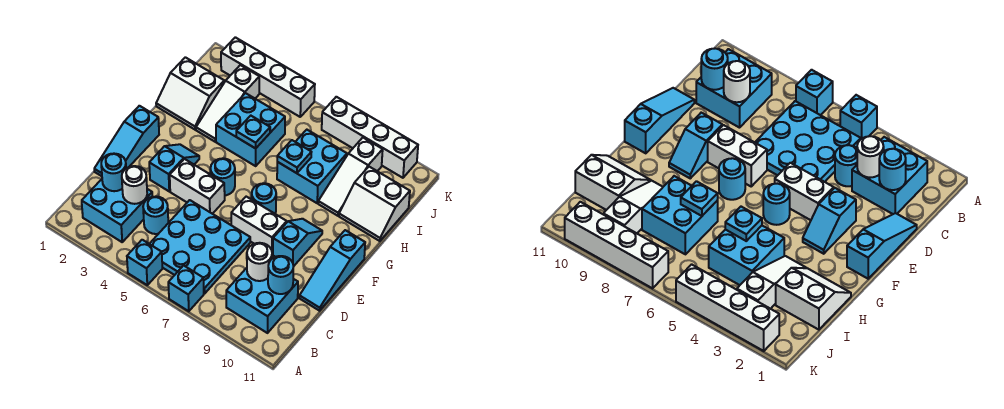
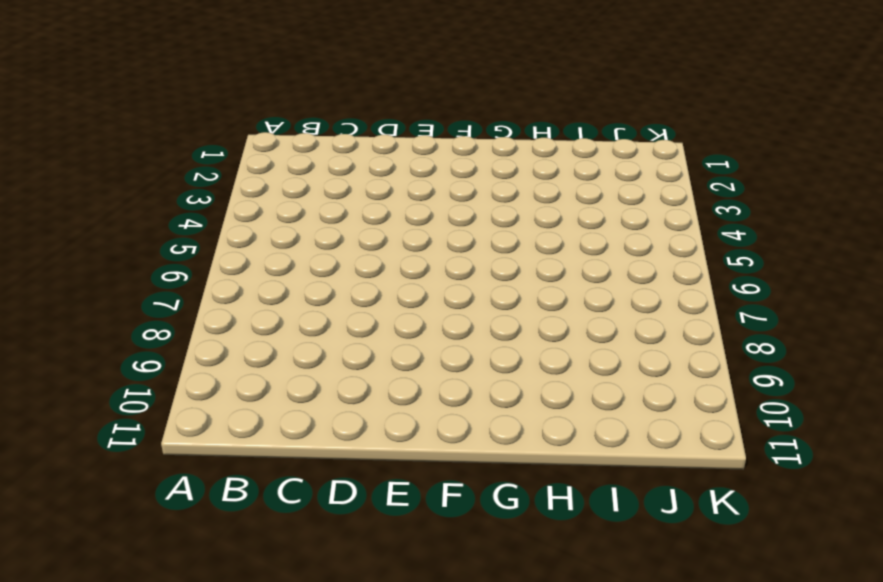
none -> cyan brick A5 level 1
none -> cyan brick A7 level 1
none -> cyan brick B2:C3 level 1

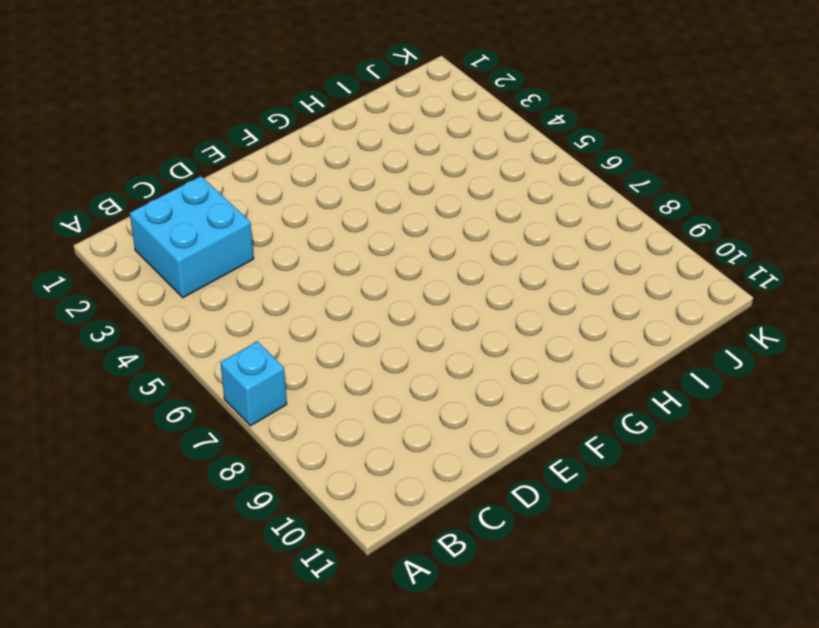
none -> cyan brick A5 level 1
none -> cyan plate B5:D7 level 1
none -> cyan brick B9:C10 level 1

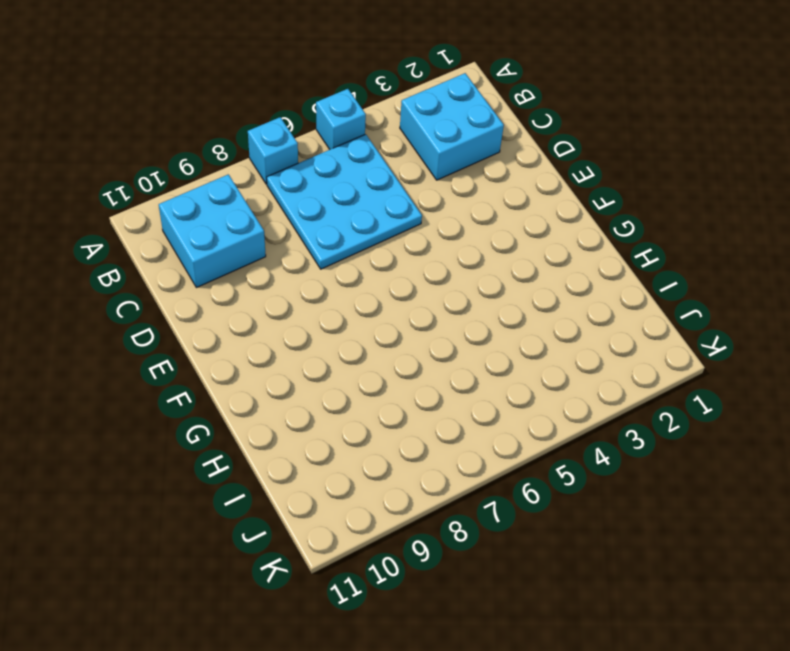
none -> cyan round brick C4 level 1
none -> cyan slope D1:F1 level 1 top F
none -> cyan slope D11:F11 level 1 top F

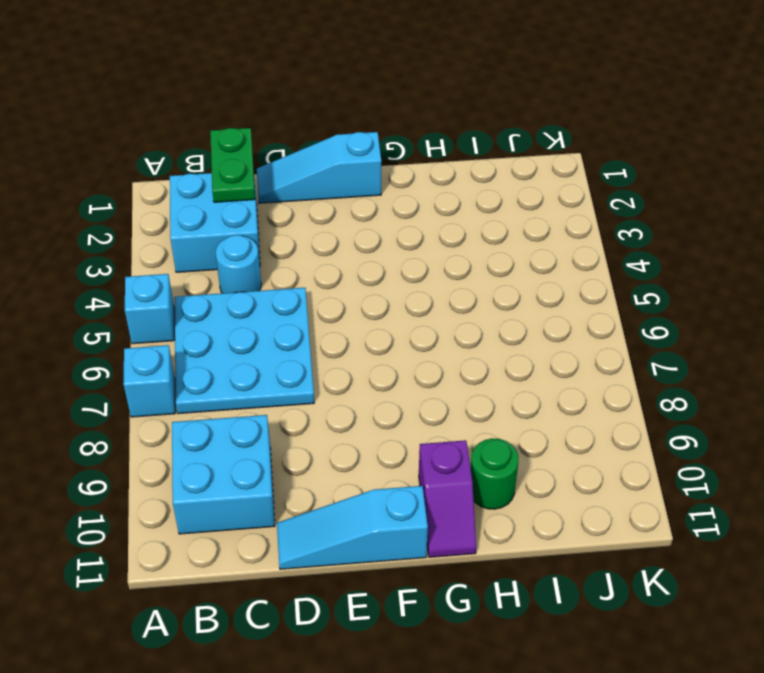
green plate C1:C2 level 2 -> cyan round brick C2 level 2
purple slope G10:G11 level 1 top 10 -> none
green round brick H10 level 1 -> white slope H10:I11 level 1 top I
none -> cyan slope E3:F3 level 1 top E
none -> white brick E4:E5 level 1
none -> white brick E7:E8 level 1

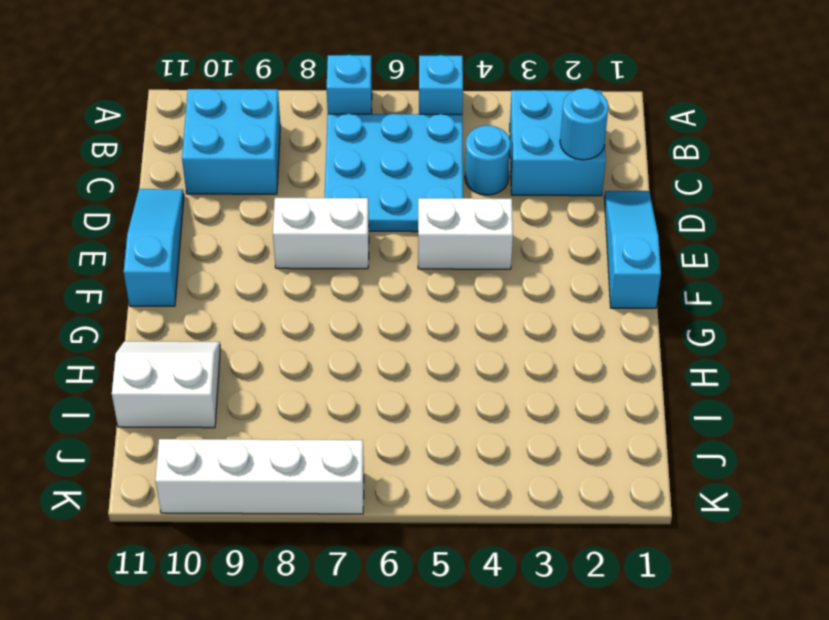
none -> cyan slope E3:F3 level 1 top E
none -> cyan slope E9:F9 level 1 top E
none -> cyan round brick F5 level 1

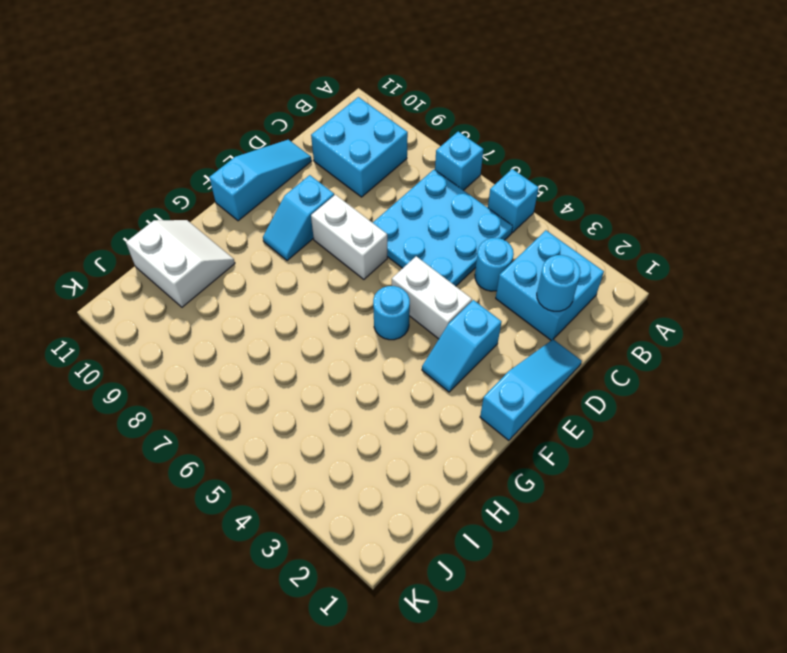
none -> cyan round brick F7 level 1
none -> white slope H1:I2 level 1 top I
none -> white slope H3:J3 level 1 top J

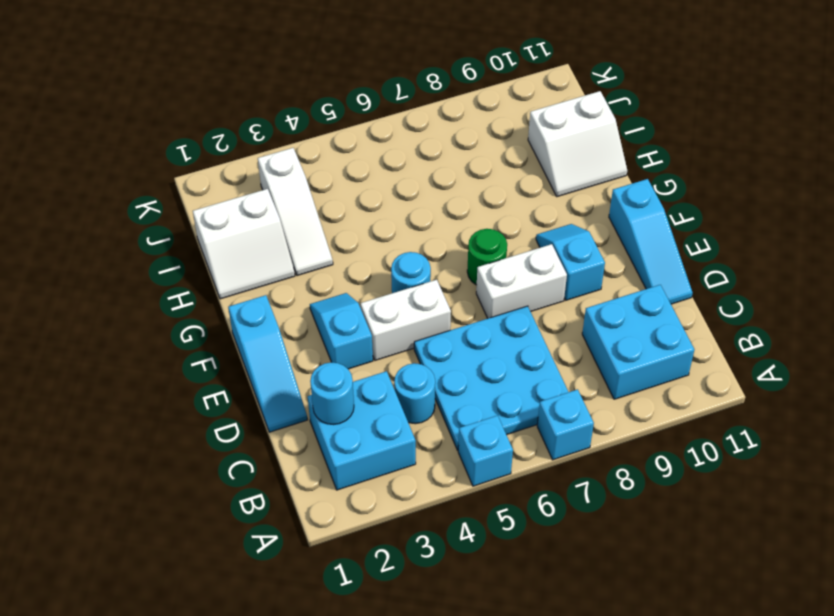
green round brick F7 level 1 -> cyan round brick F7 level 1
none -> cyan brick H4:I5 level 1
none -> cyan brick H7:I8 level 1
none -> white slope H9:J9 level 1 top J

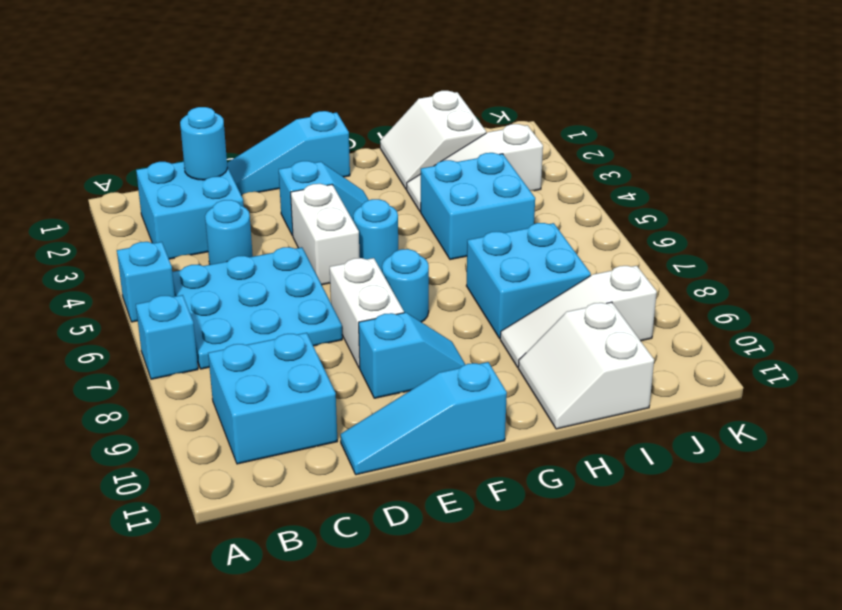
none -> white brick K2:K5 level 1
none -> white brick K7:K10 level 1
none -> white round brick C3 level 2

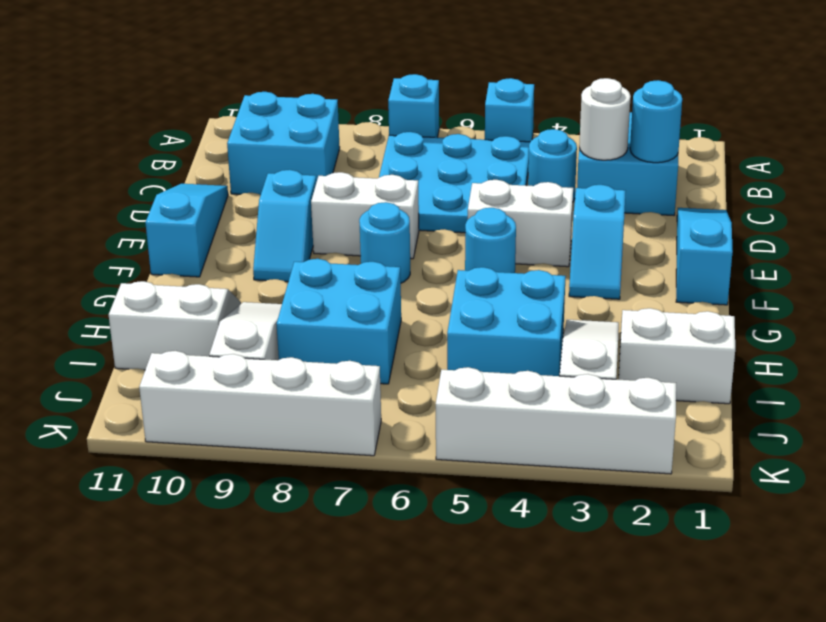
none -> white round brick C9 level 2
none -> cyan round brick C10 level 2
none -> cyan plate H5 level 2

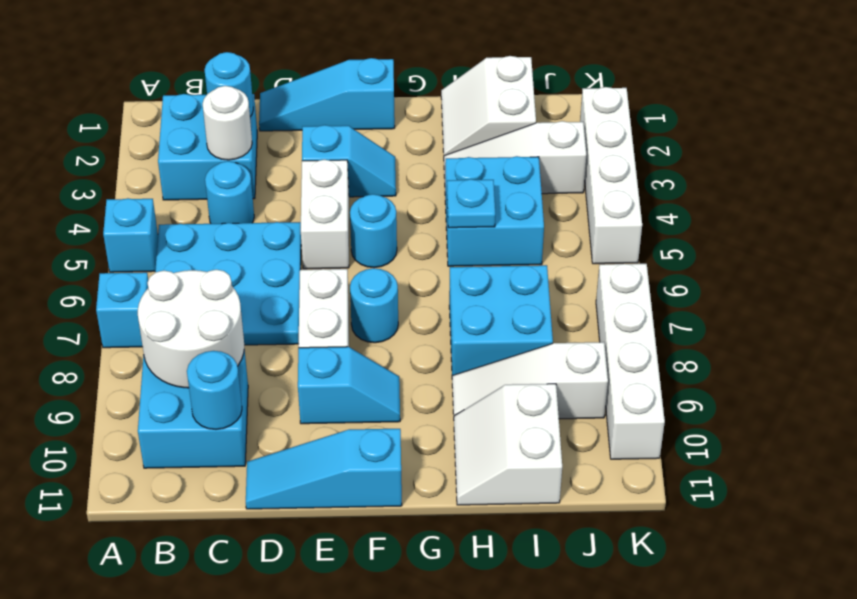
white round brick B8:C9 level 2 -> white round brick C9 level 2
none -> cyan plate H7 level 2

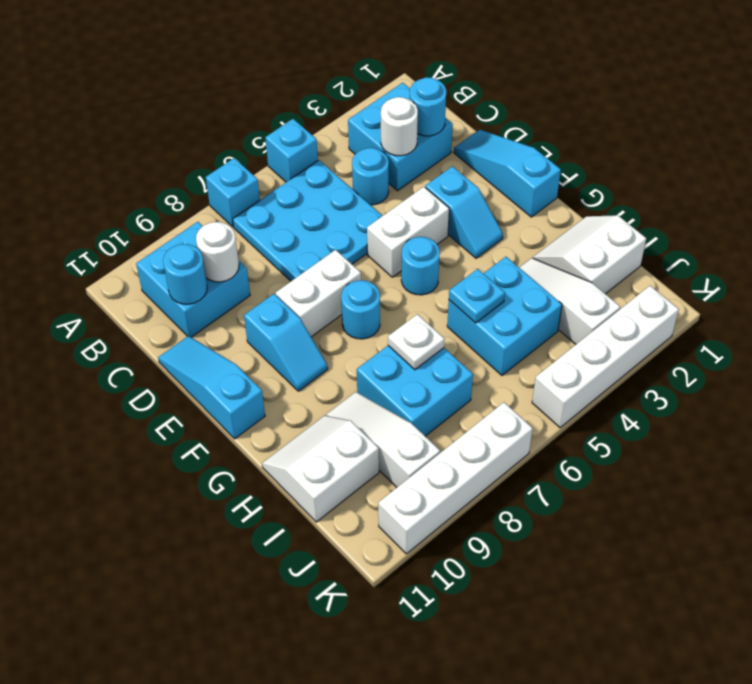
white plate H7 level 2 -> cyan plate H7 level 2

